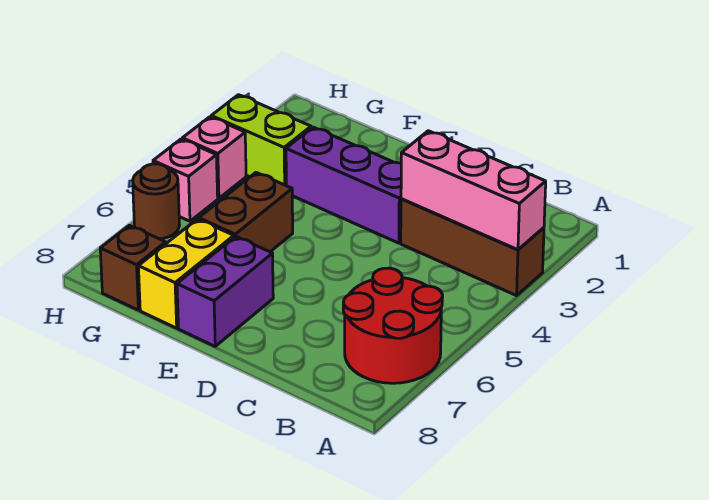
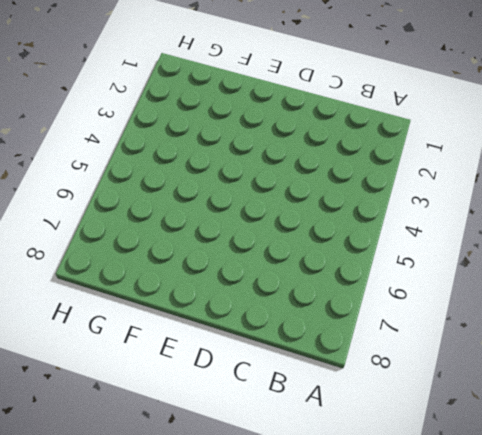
none -> brown brick A3:C3 level 1
none -> red round brick A6:B7 level 1
none -> purple brick D3:F3 level 1

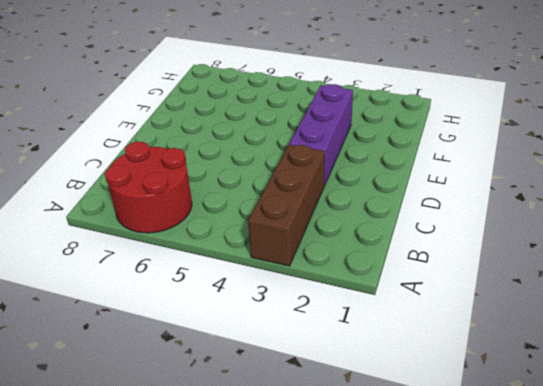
none -> purple brick E7:E8 level 1
none -> brown brick F5:F6 level 1
none -> yellow brick F7:F8 level 1

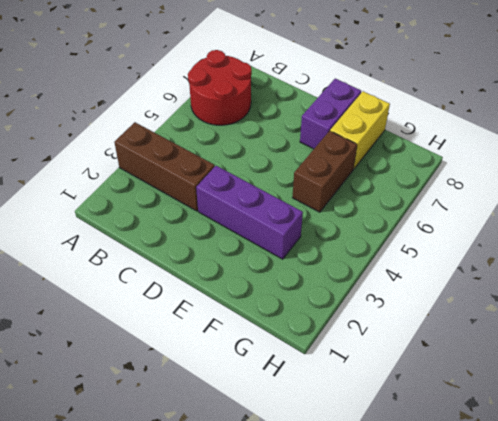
none -> lime brick G3:H3 level 1
none -> brown brick G8 level 1
none -> pink brick H4 level 1

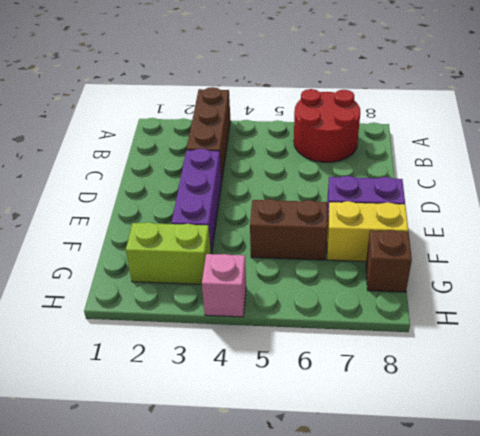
lime brick G2:G3 level 1 -> lime brick G3:H3 level 1
none -> pink brick H5 level 1
none -> brown round brick H6 level 1
none -> pink brick A3:C3 level 2

